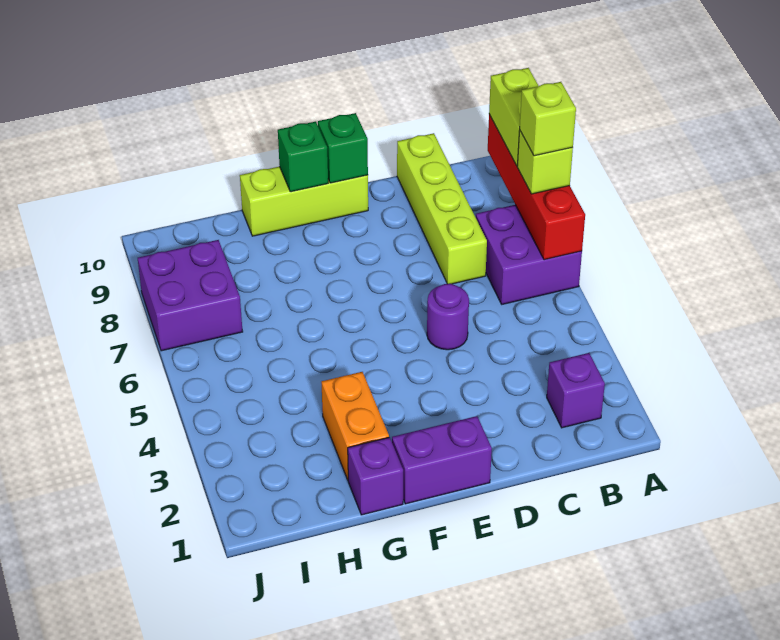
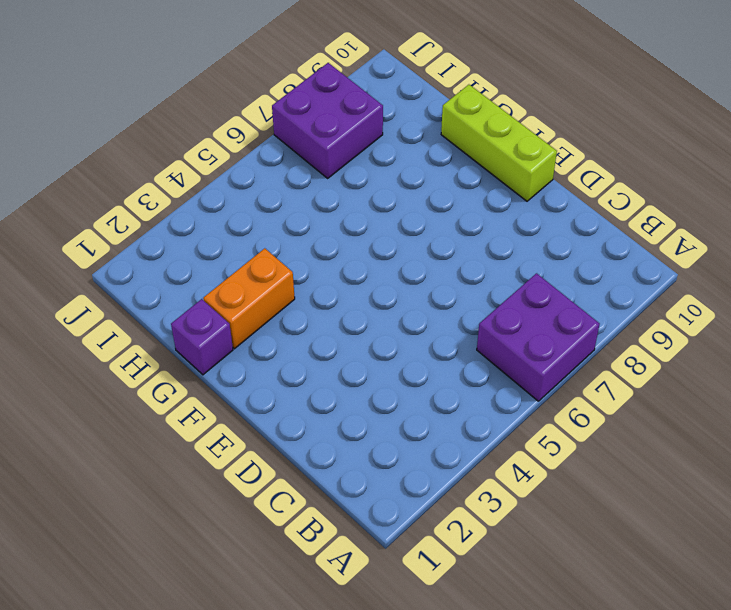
none -> purple brick B2 level 1
none -> lime brick C7:C10 level 1
none -> purple round brick D5 level 1

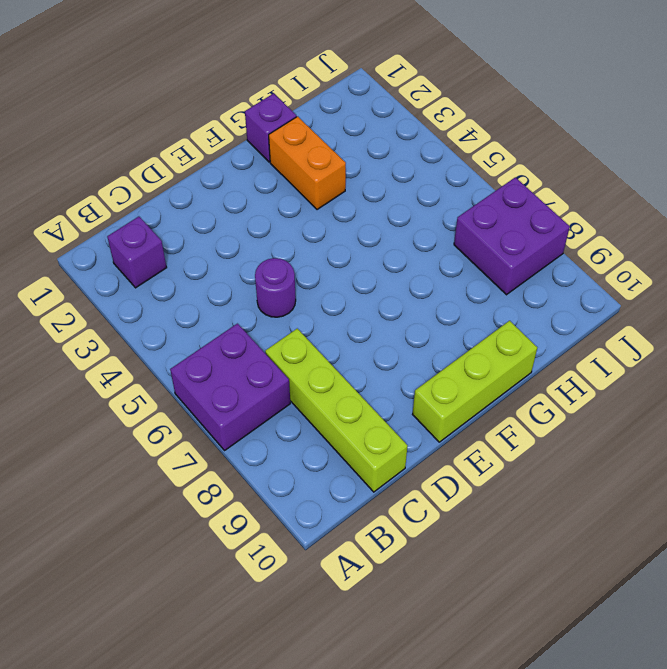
none -> purple brick E1:F1 level 1
none -> red brick A6:A9 level 2
none -> green brick E10 level 2

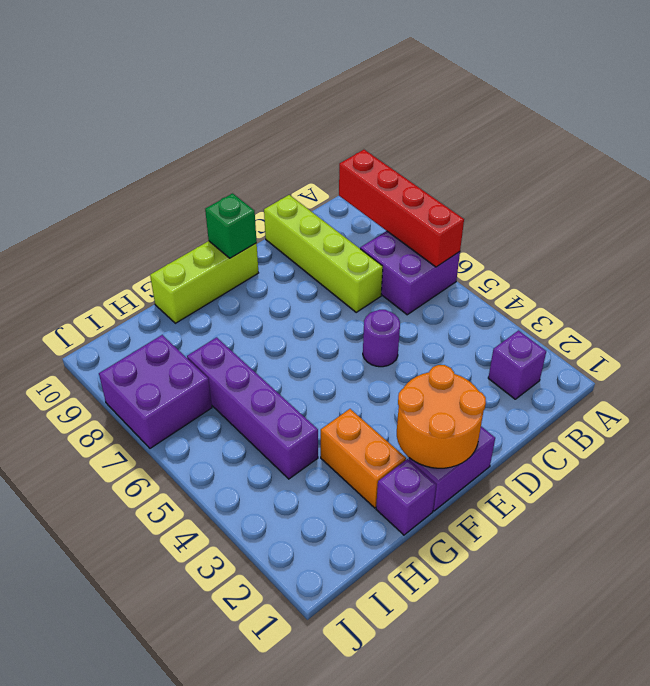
orange round brick E1:F2 level 2 -> none
purple brick H4:H7 level 1 -> none
none -> green brick F10 level 2
none -> lime brick A7 level 3
none -> lime brick A8:A9 level 3

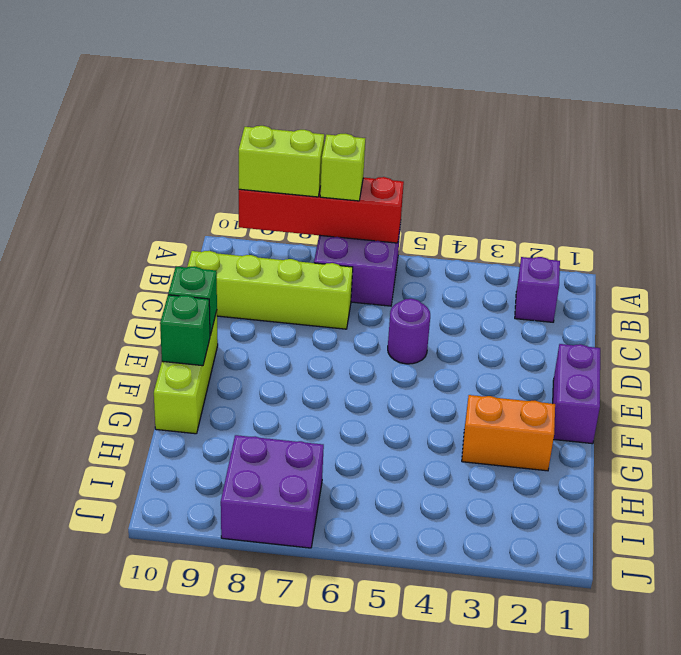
none -> purple brick G1 level 1
none -> lime brick A7 level 4

